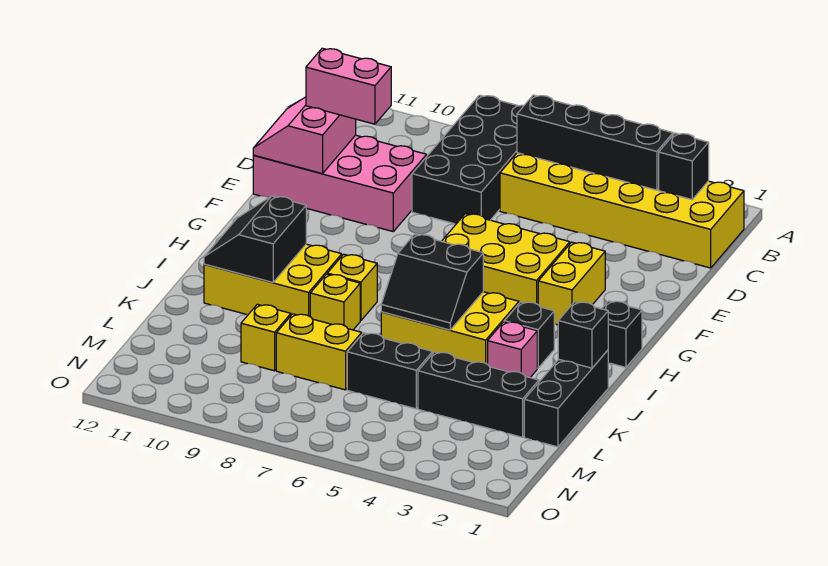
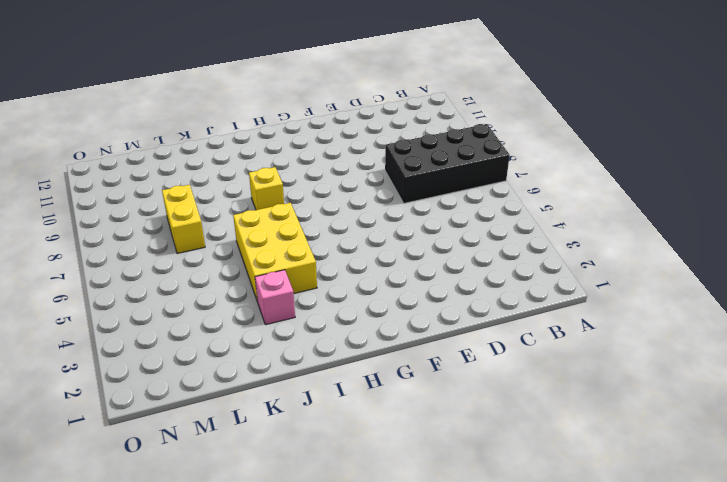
none -> yellow brick B1:C6 level 1
none -> pink brick D9:E12 level 1
none -> yellow brick F3:G3 level 1

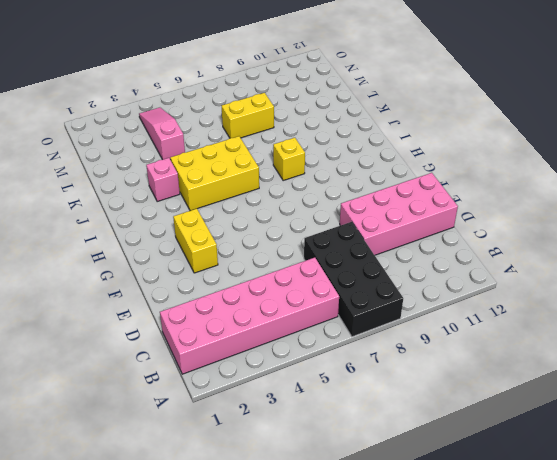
pink brick B1:C6 level 1 -> yellow brick B1:C6 level 1
pink slope L4:N4 level 1 top L -> black brick L2:L4 level 1
none -> yellow brick F4:G6 level 1
none -> black brick H1 level 1
none -> black brick I3 level 1

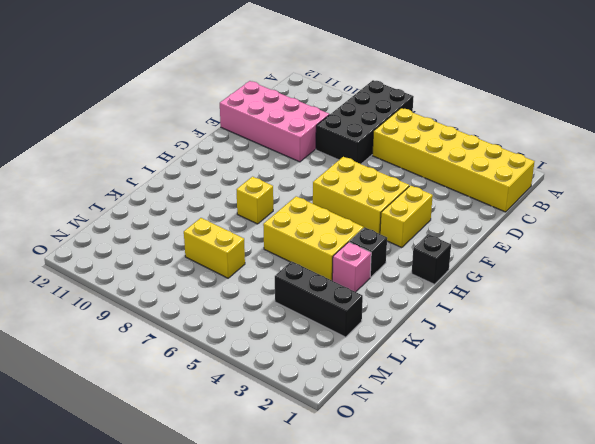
none -> yellow brick I9:J11 level 1
none -> black brick J1:L1 level 1
none -> yellow brick J8 level 1

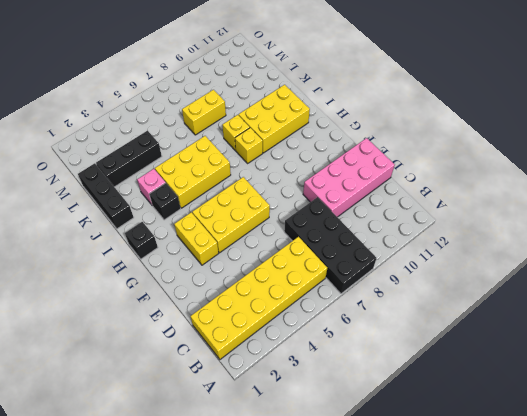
none -> black brick L5:L6 level 1
none -> yellow brick L9 level 1
none -> black brick B2 level 2

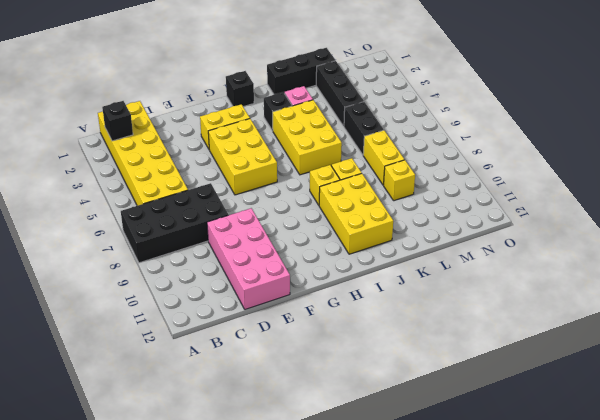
none -> black brick B3:B6 level 2
none -> pink slope D11:E12 level 2 top 11
none -> black slope I5:J6 level 2 top I

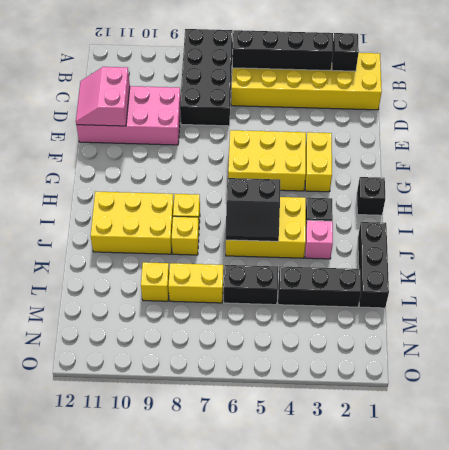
none -> black slope I10:J11 level 2 top 10
none -> black brick J1 level 2
none -> pink brick D10:D11 level 3

